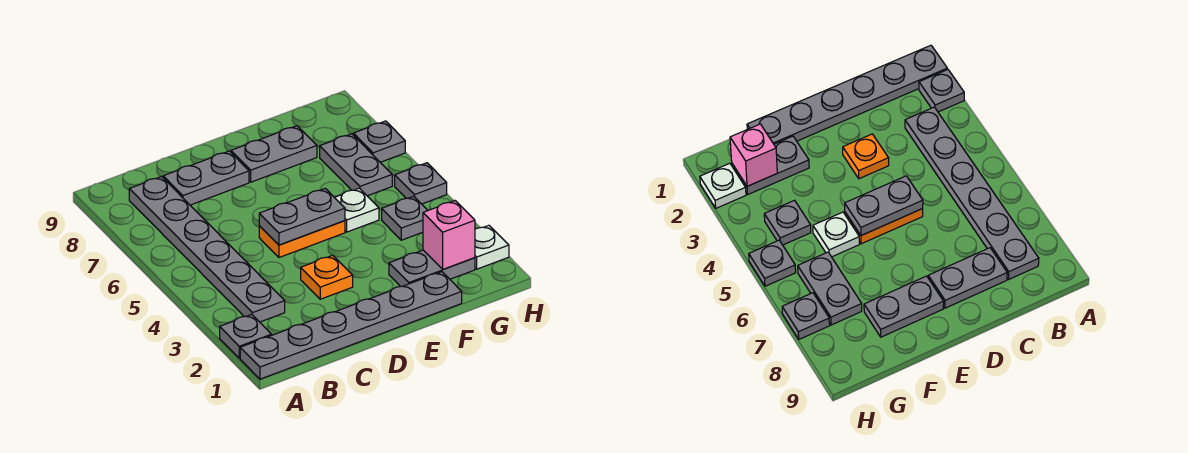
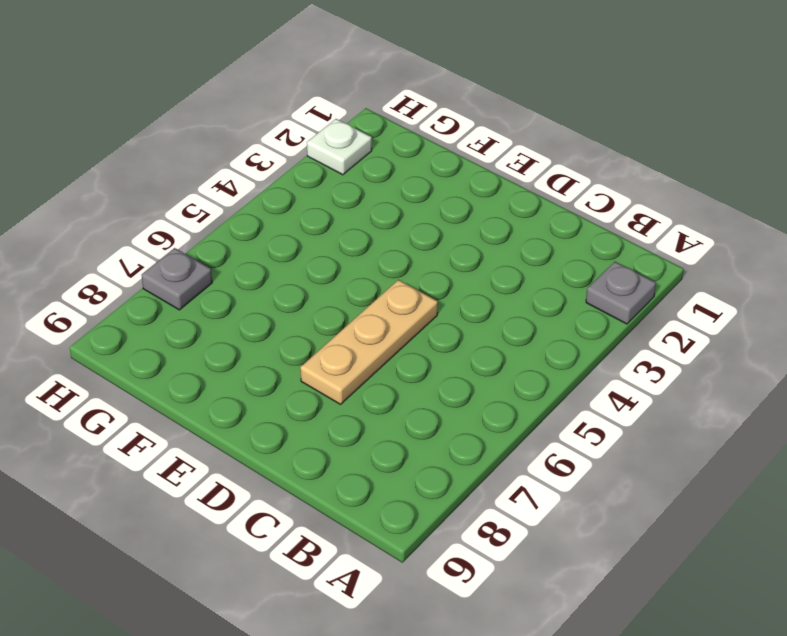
tan plate D5:D7 level 1 -> orange plate D5:E5 level 1
none -> grey plate A1:F1 level 1
none -> grey plate B3:B8 level 1
none -> grey plate C8:D8 level 1

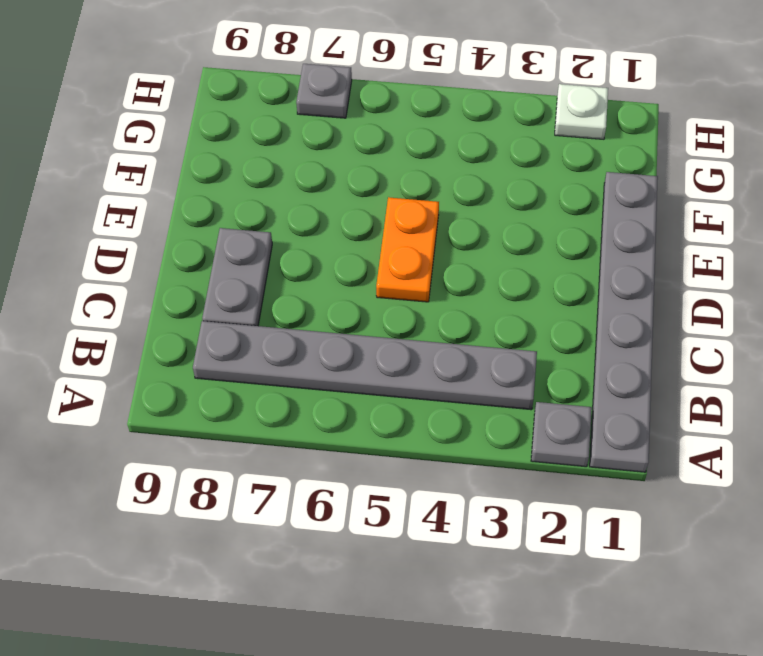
none -> orange plate D3 level 1
none -> grey plate E8:F8 level 1
none -> grey plate F2:G2 level 1

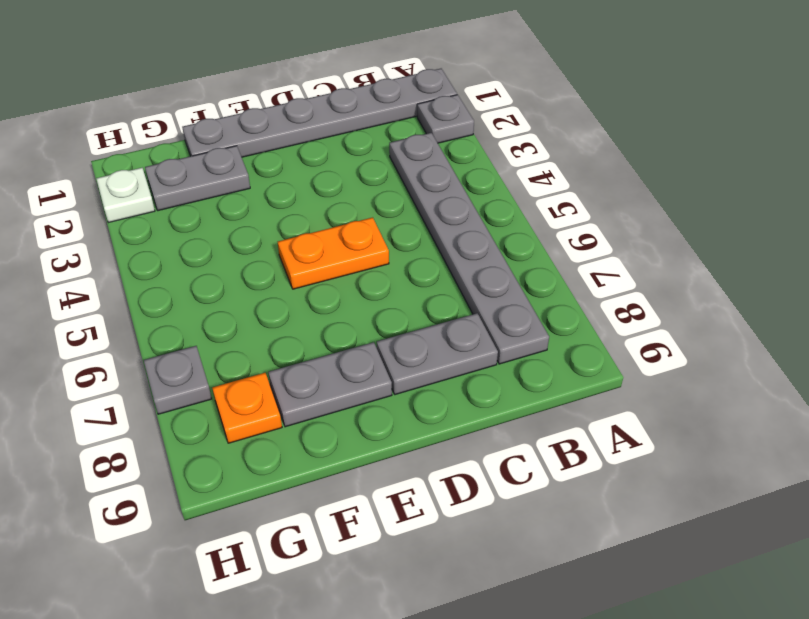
orange plate G8 level 1 -> orange plate D3 level 1
none -> white plate F5 level 1
none -> grey plate G4 level 1
none -> grey plate G6:G7 level 1

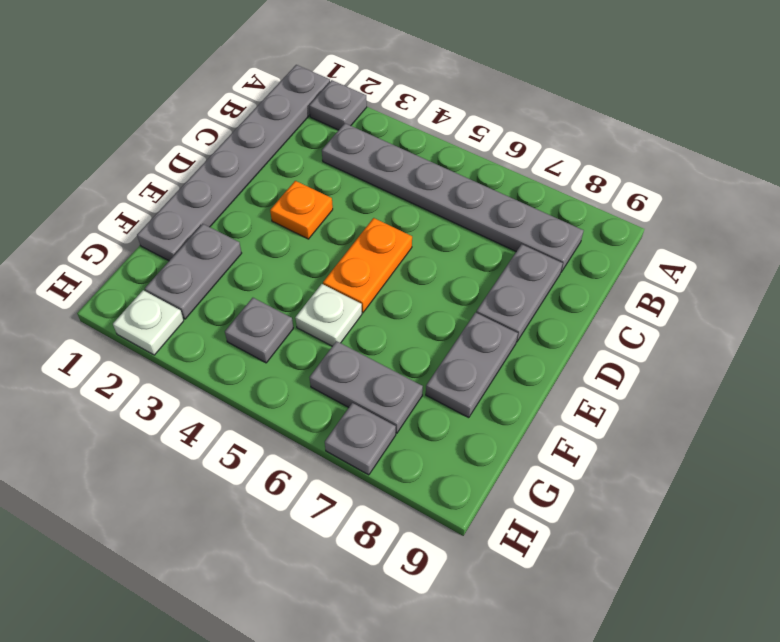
none -> grey plate H5 level 1
none -> grey plate D5:E5 level 2
none -> pink brick G2 level 2

